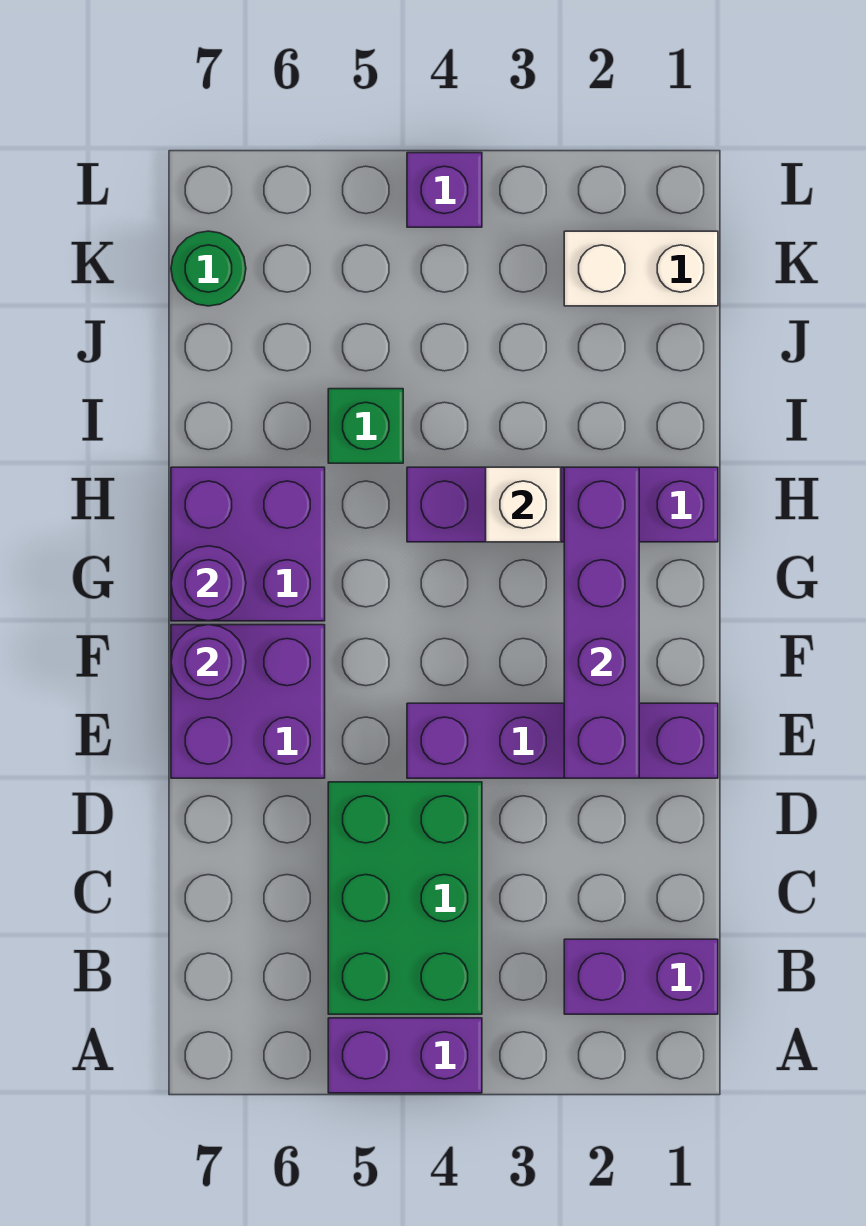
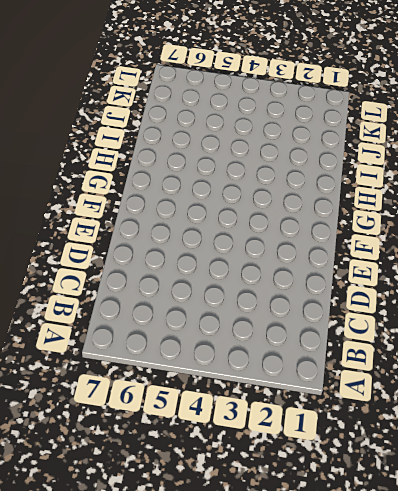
none -> purple brick A4:A5 level 1
none -> purple brick B1:B2 level 1
none -> green brick B4:D5 level 1

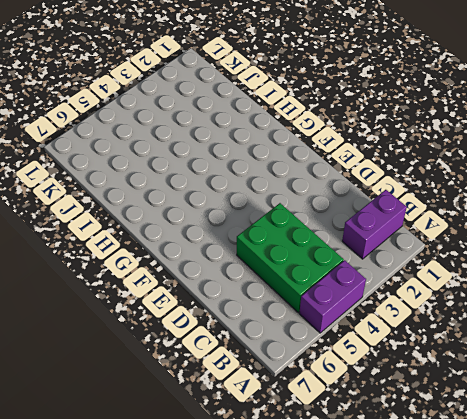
none -> purple brick E1:E4 level 1
none -> purple brick E6:F7 level 1
none -> purple brick G6:H7 level 1

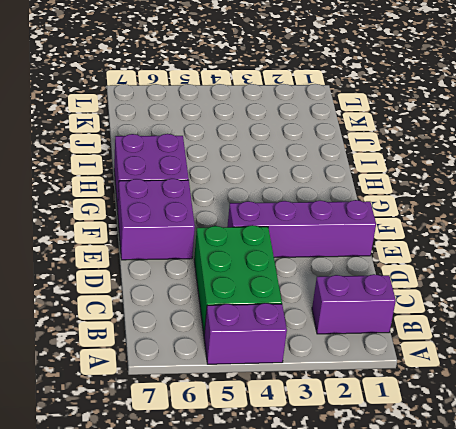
none -> purple brick H1:H4 level 1
none -> green brick I5 level 1
none -> white brick K1:K2 level 1

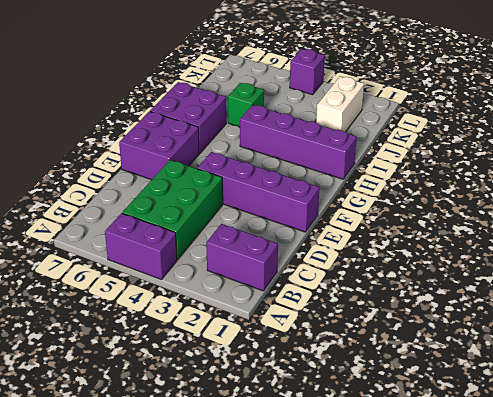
white brick J2:K2 level 1 -> white brick K1:K2 level 1
none -> green round brick K7 level 1
none -> purple brick E2:H2 level 2
none -> purple round brick F7 level 2

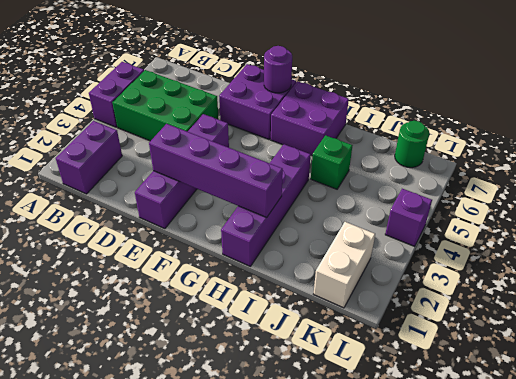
none -> purple round brick G7 level 2
none -> white brick H3 level 2

